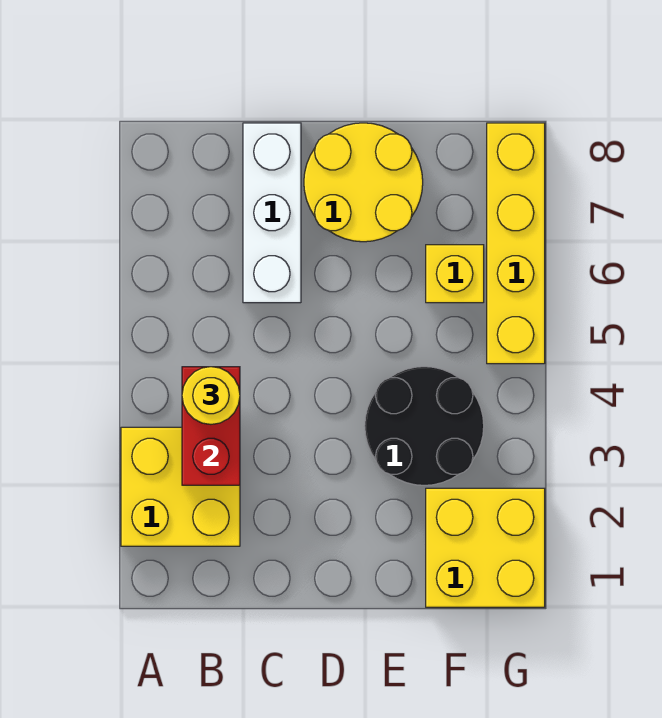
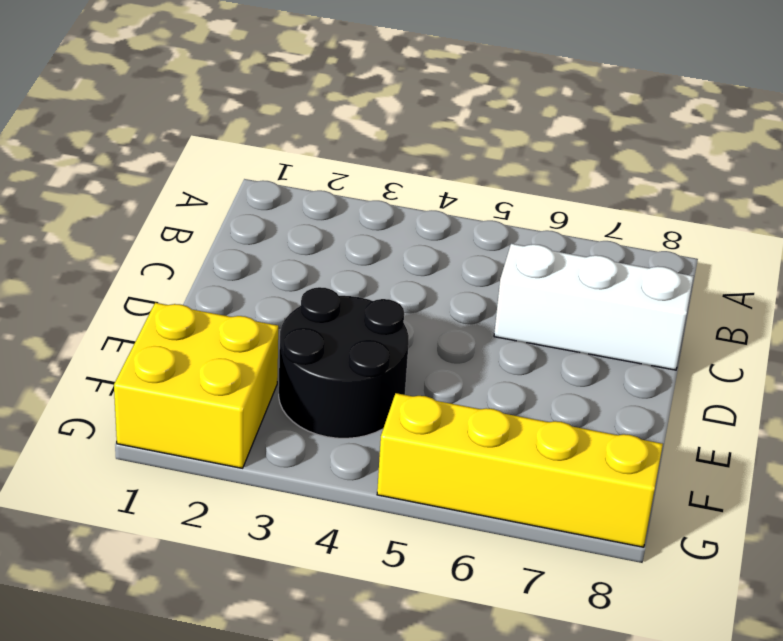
none -> yellow brick A2:B3 level 1
none -> yellow round brick D7:E8 level 1

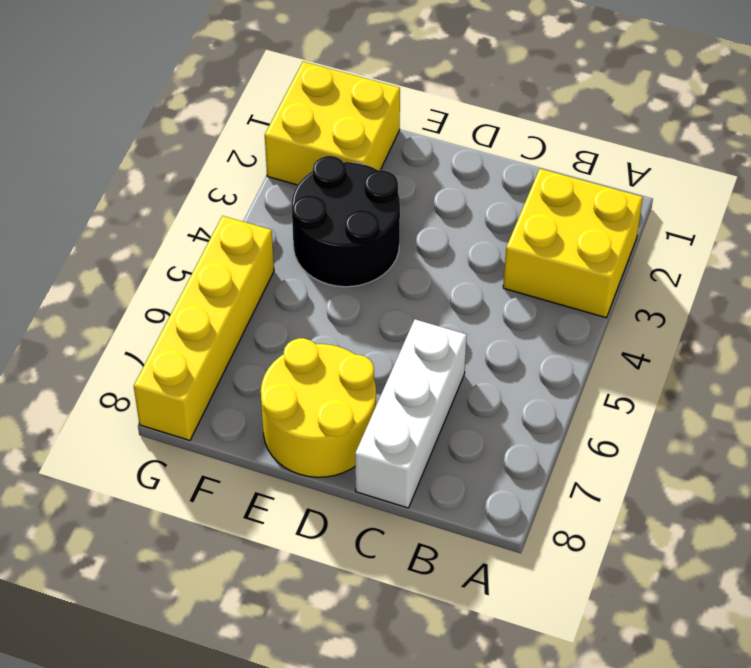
none -> yellow brick F6 level 1
none -> red brick B3:B4 level 2

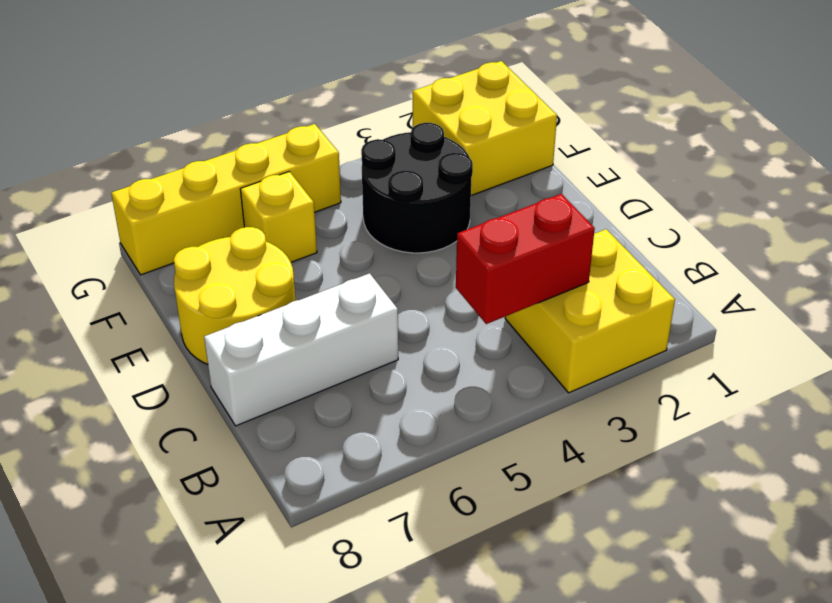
none -> yellow round brick B4 level 3

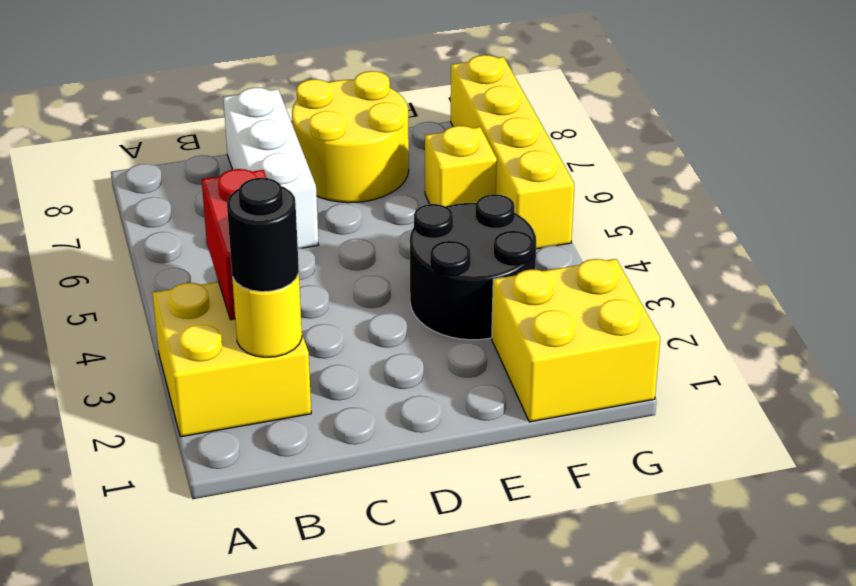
yellow round brick B2 level 2 -> yellow round brick B4 level 3
black round brick B2 level 3 -> none

